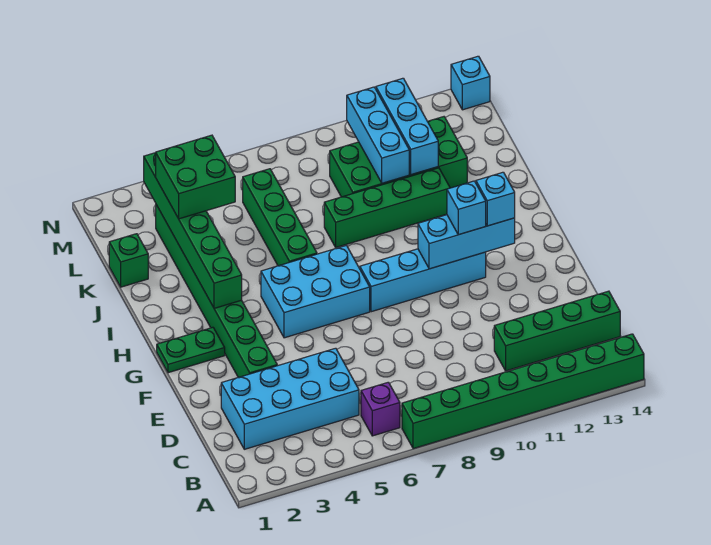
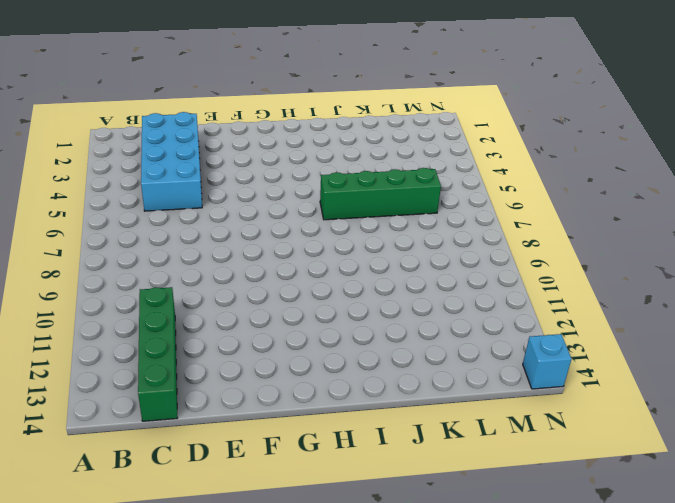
none -> green brick A7:A14 level 1
none -> purple brick B6 level 1
none -> green brick E3:L3 level 1

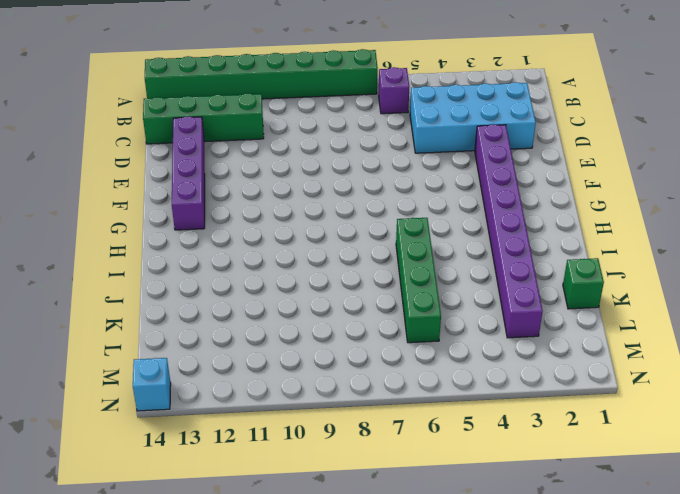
purple brick D13:G13 level 1 -> none
purple brick E3:L3 level 1 -> green brick E3:L3 level 1
none -> green plate G1:G2 level 1
none -> cyan brick G5:H7 level 1
none -> cyan brick G8:G11 level 1

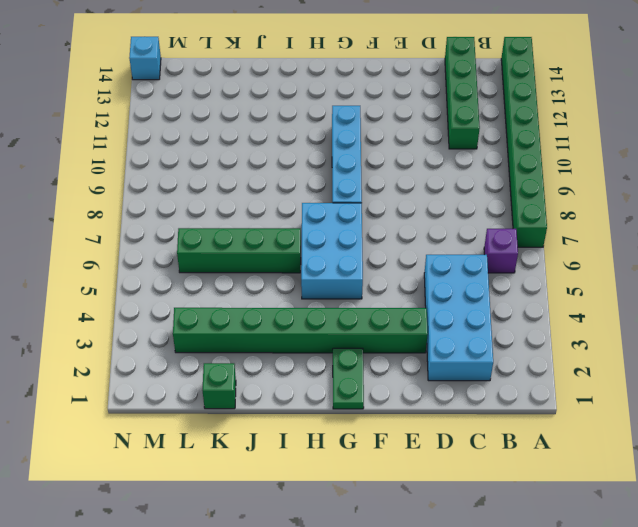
none -> green brick J8:J11 level 1
none -> green brick K9:L12 level 1
none -> cyan brick G10:G12 level 2

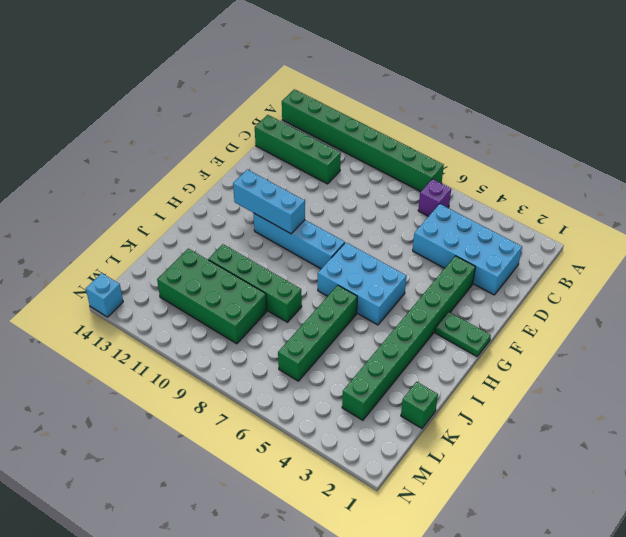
none -> green brick H3:M3 level 2
none -> cyan brick K10:M10 level 2
none -> cyan brick K11:M11 level 2

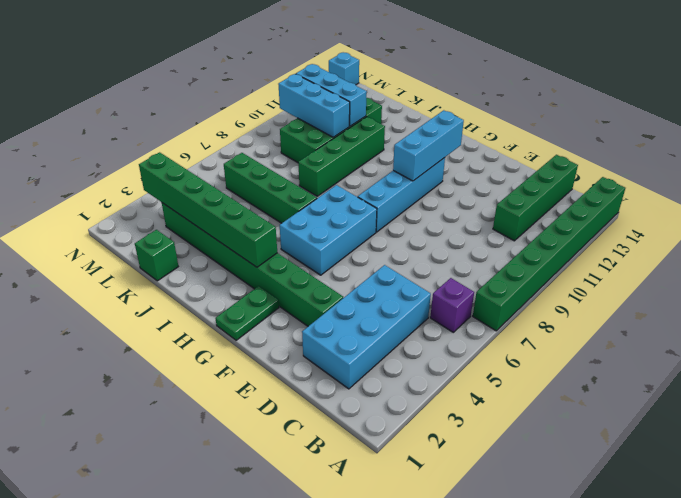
none -> cyan brick G11 level 3
none -> cyan brick G12 level 3
none -> green brick K3:L4 level 3

